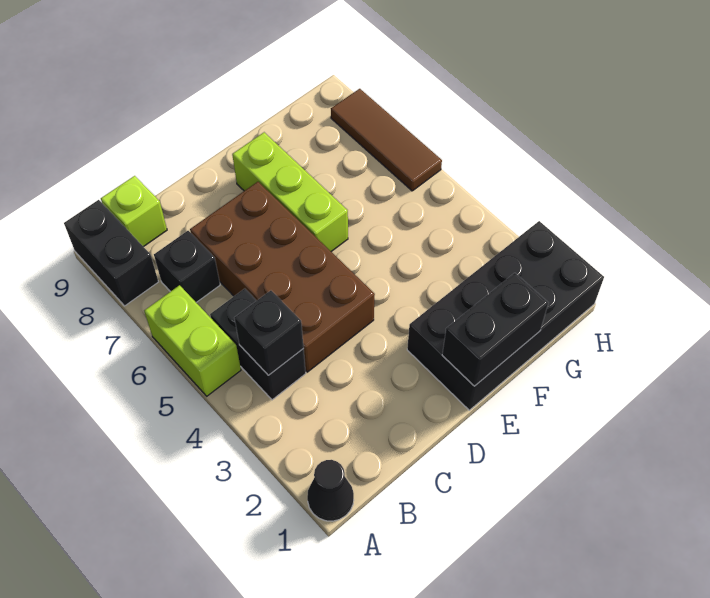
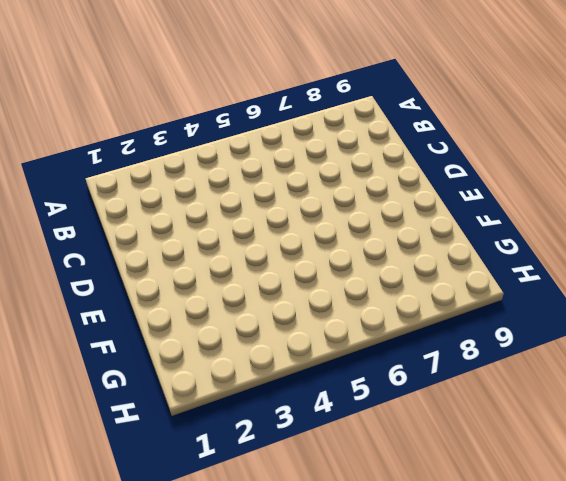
none -> black cone A1 level 1
none -> lime brick A5:A6 level 1
none -> black brick A8:A9 level 1

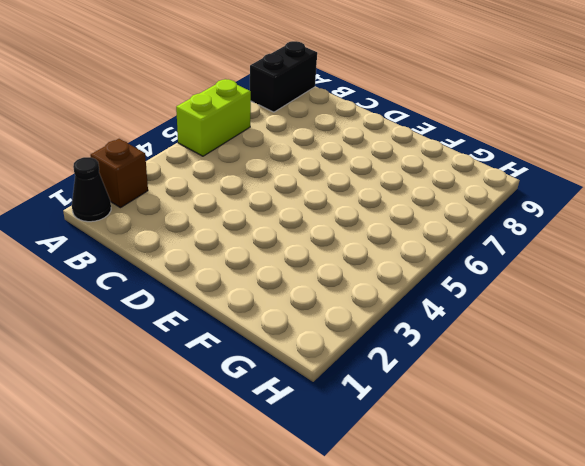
brown brick A2 level 1 -> none
none -> black brick B4:B5 level 1
none -> black brick B7 level 1
none -> lime brick B9 level 1

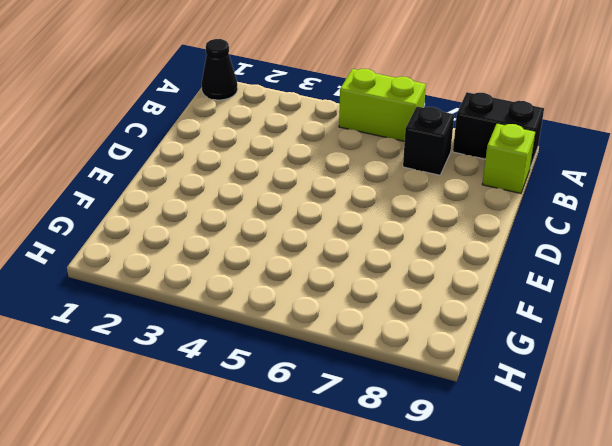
none -> black brick B4:B5 level 1
none -> brown brick C4:D7 level 1
none -> black brick E1:H2 level 1

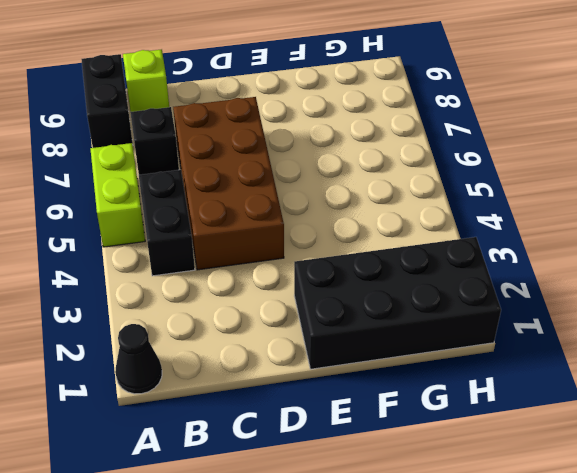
none -> lime brick E6:E8 level 1
none -> brown tile H6:H8 level 1
none -> black brick B4 level 2

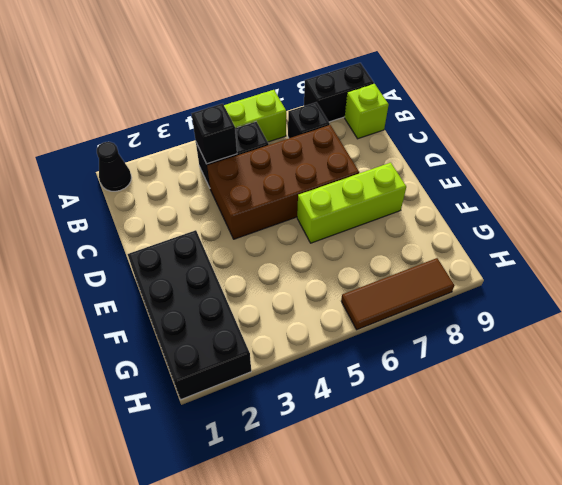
none -> black brick E1:F1 level 2

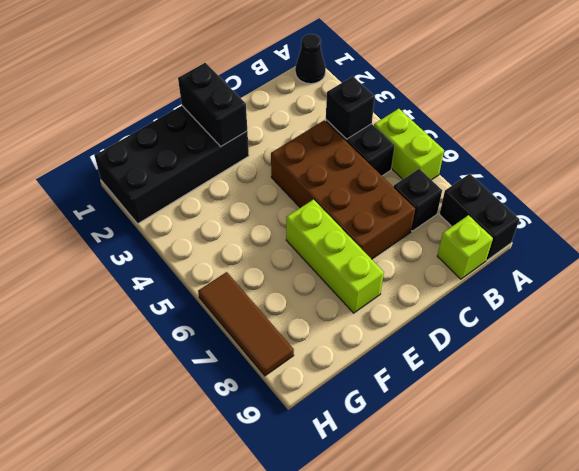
black brick E1:E2 level 2 -> black brick E1:F1 level 2

